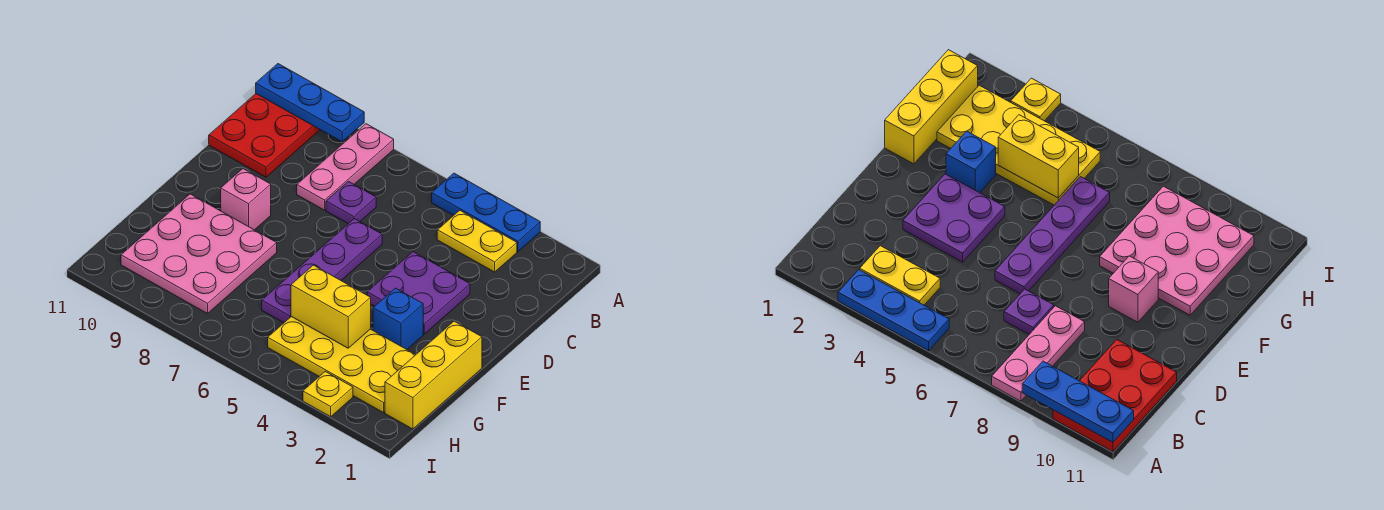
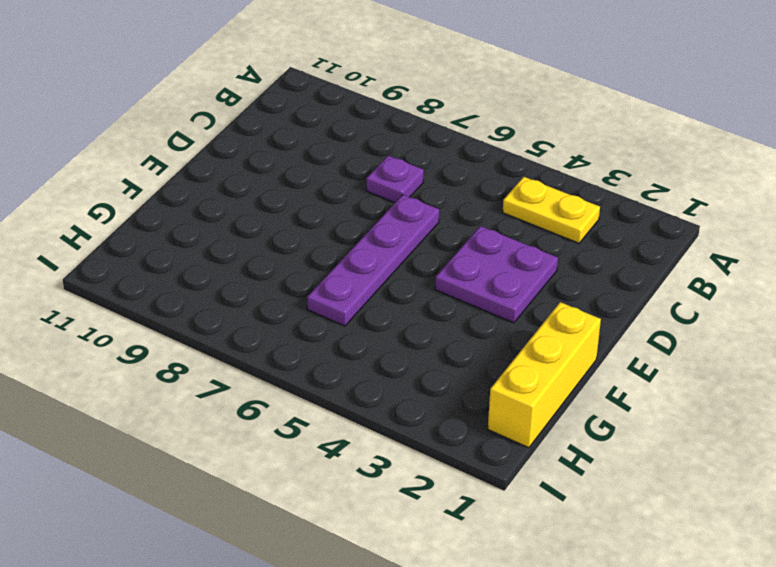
none -> blue plate A3:A5 level 1
none -> pink plate A8:C8 level 1
none -> red plate A10:C11 level 1

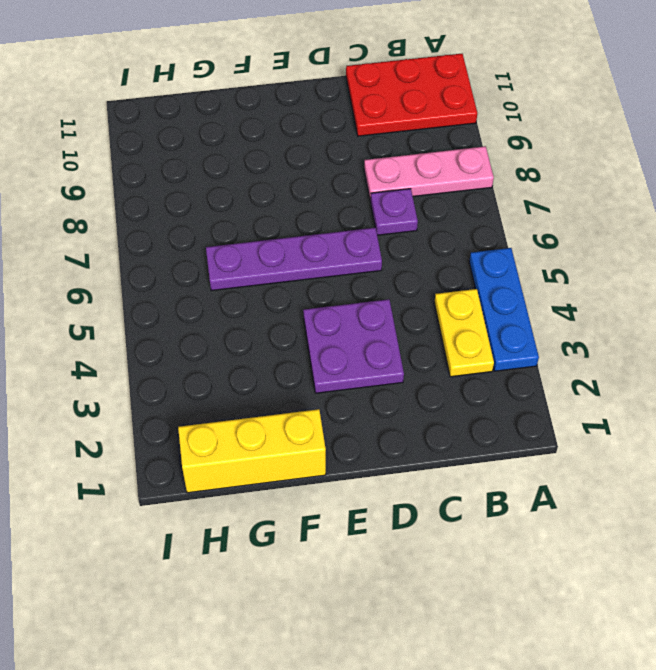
none -> pink brick E9 level 1
none -> blue brick F3 level 1
none -> pink plate F8:H10 level 1

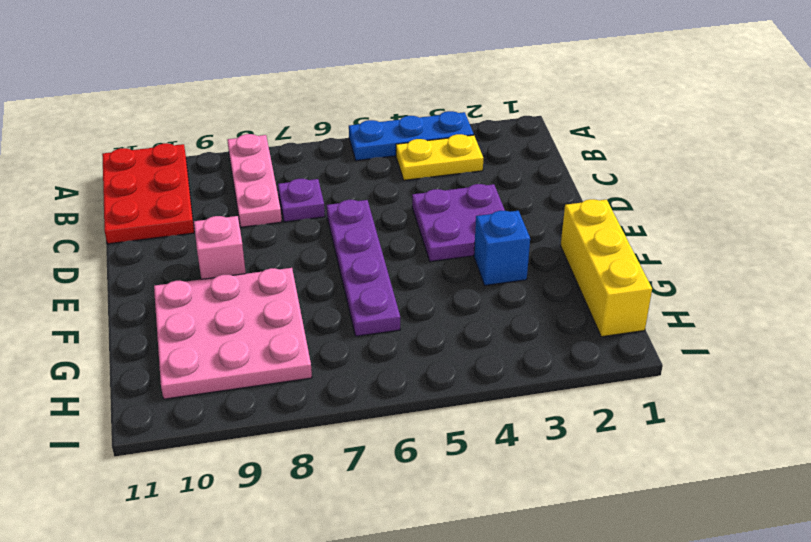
none -> yellow plate G2:H5 level 1
none -> yellow plate I3 level 1
none -> blue plate A9:A11 level 2

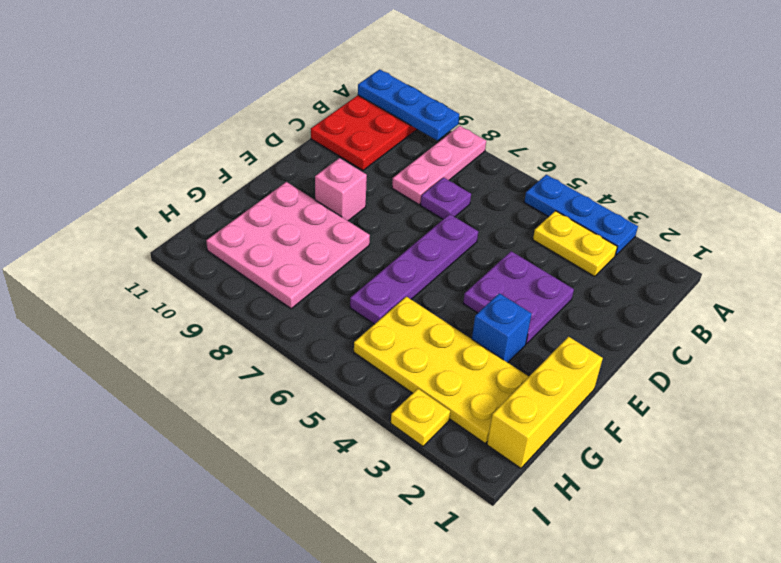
none -> yellow brick G4:G5 level 2

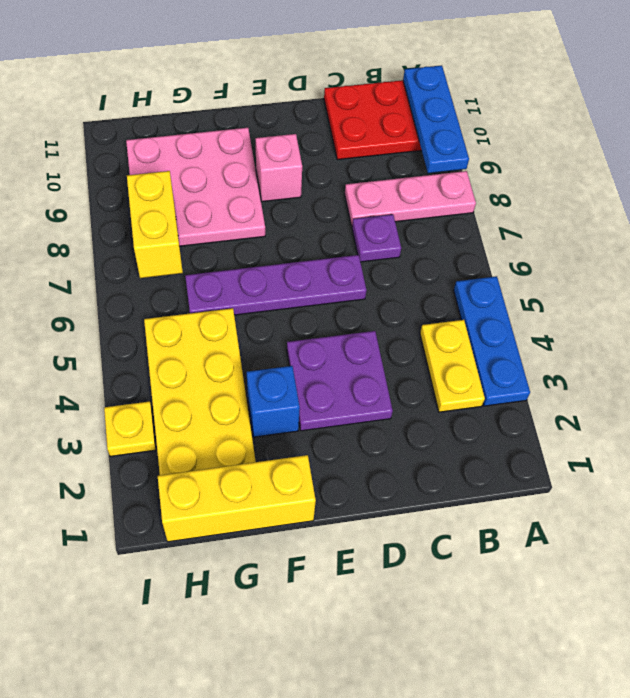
yellow brick H7:H8 level 2 -> yellow brick G4:G5 level 2

